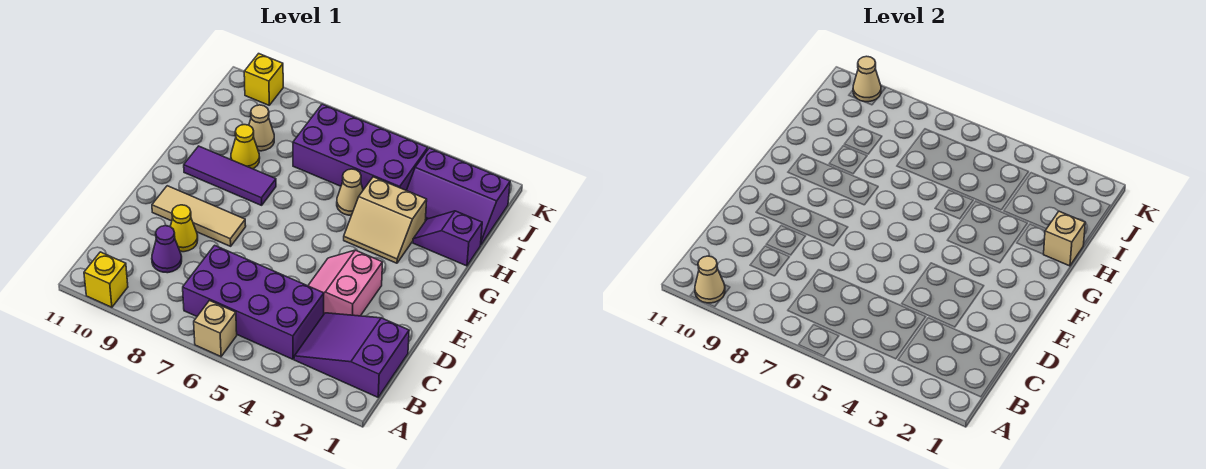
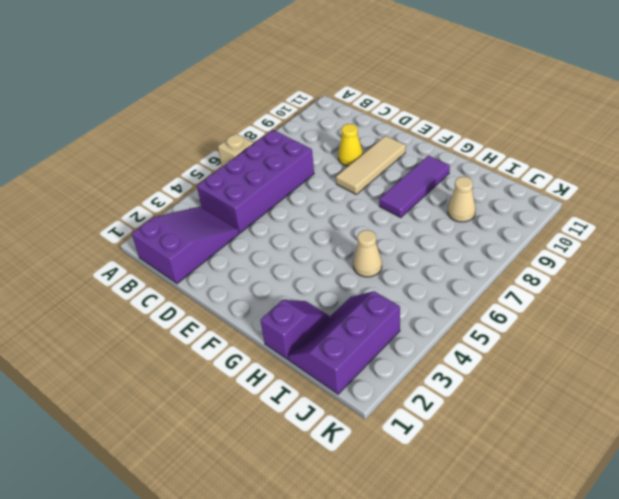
none -> yellow brick A10 level 1
none -> purple cone C9 level 1
none -> pink slope D3:E4 level 1 top 3

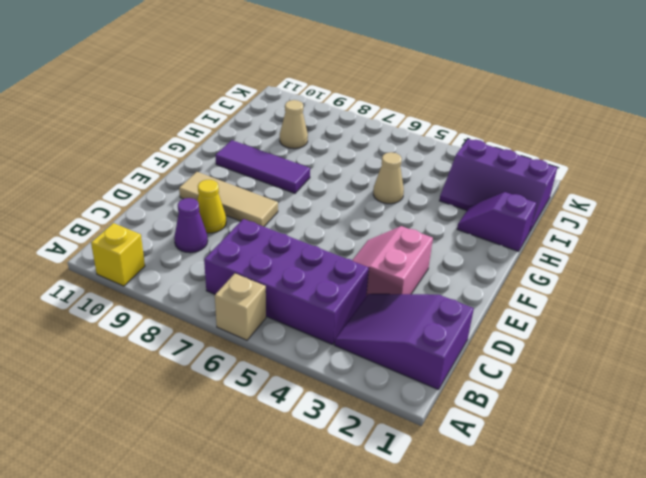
none -> tan slope G3:H4 level 1 top H
none -> yellow cone H9 level 1
none -> purple brick I4:J7 level 1

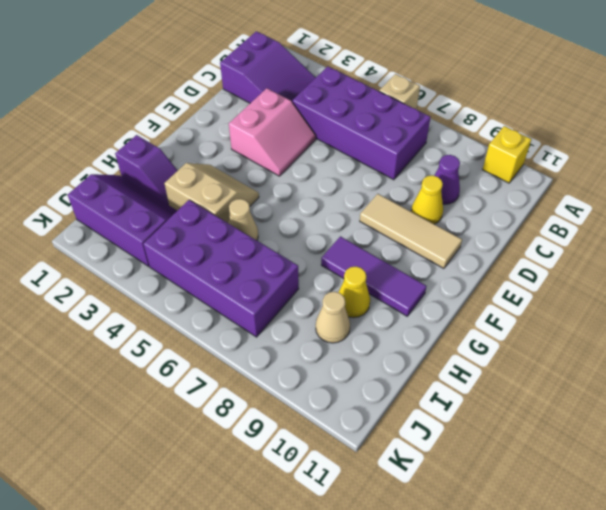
none -> yellow brick K10 level 1
none -> tan cone A10 level 2
none -> tan brick H1 level 2

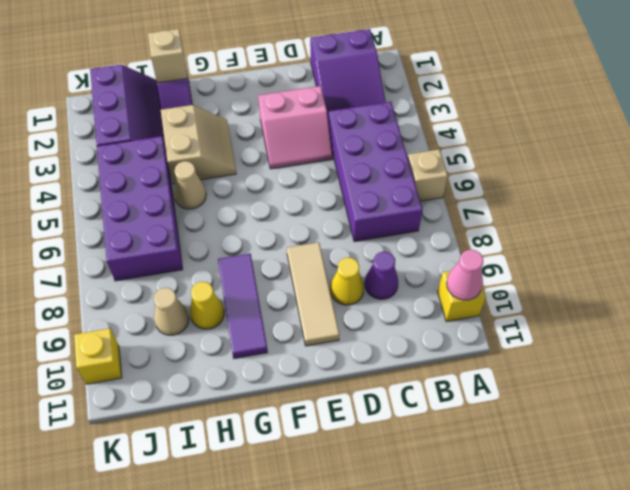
pink cone A10 level 2 -> tan cone A10 level 2
none -> tan cone K10 level 2

